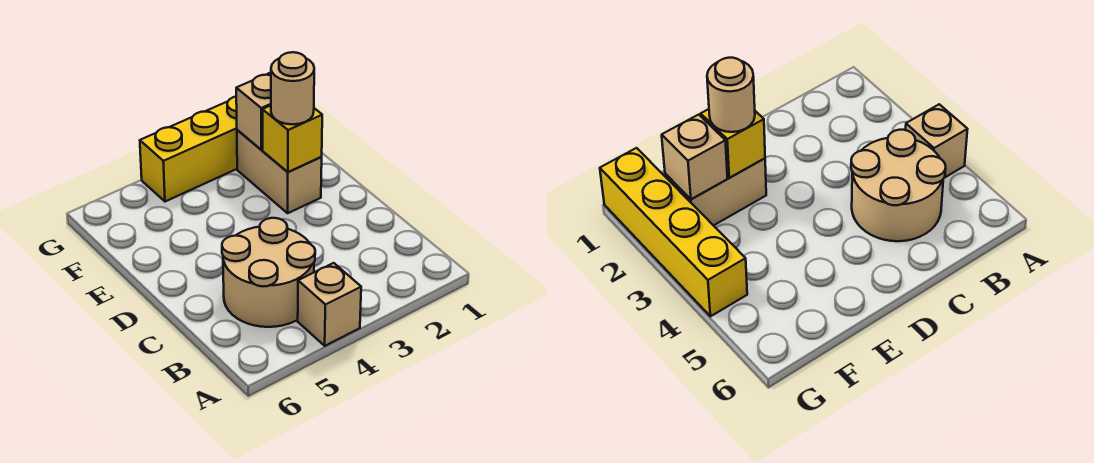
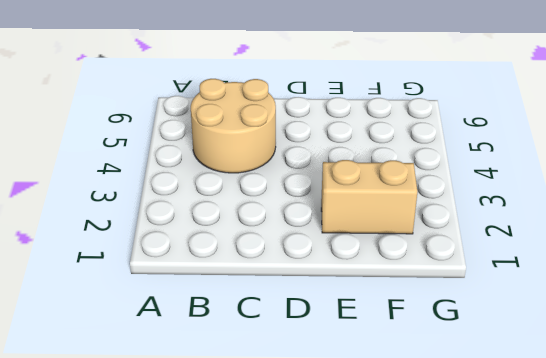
none -> tan brick A4 level 1
none -> yellow brick G1:G4 level 1

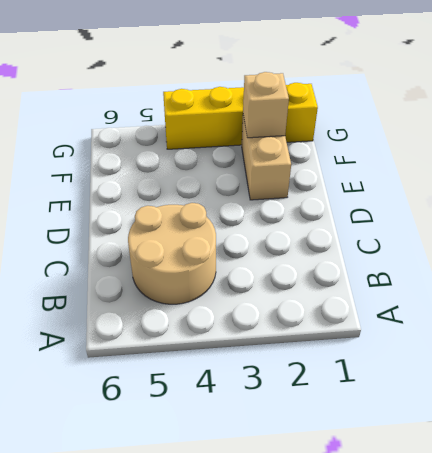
none -> tan brick A4 level 1
none -> yellow brick E2 level 2

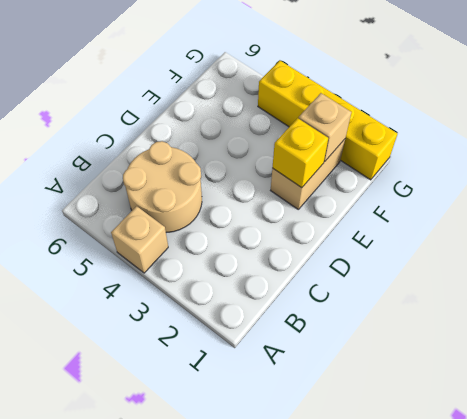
none -> tan round brick E2 level 3

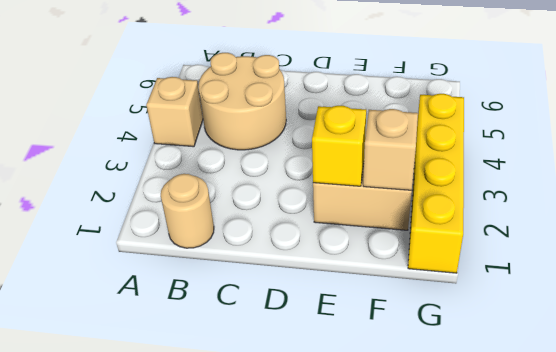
tan round brick B1 level 1 -> tan round brick E2 level 3

